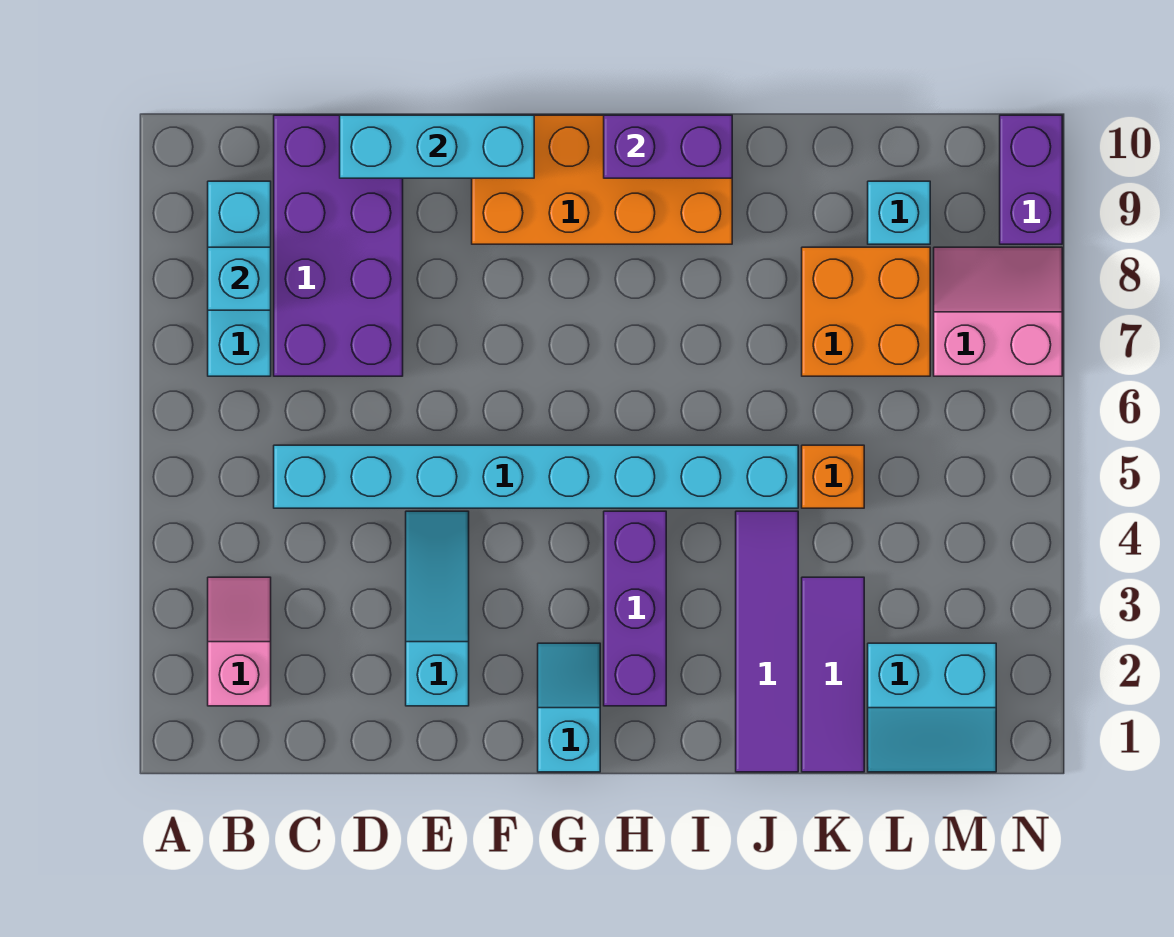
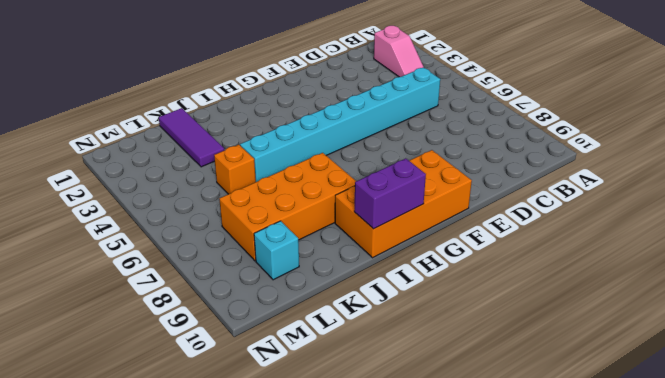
orange brick I7:L8 level 1 -> orange brick K7:L8 level 1
none -> cyan brick B7:B9 level 1
none -> purple brick C7:D10 level 1
none -> cyan slope E2:E4 level 1 top 2

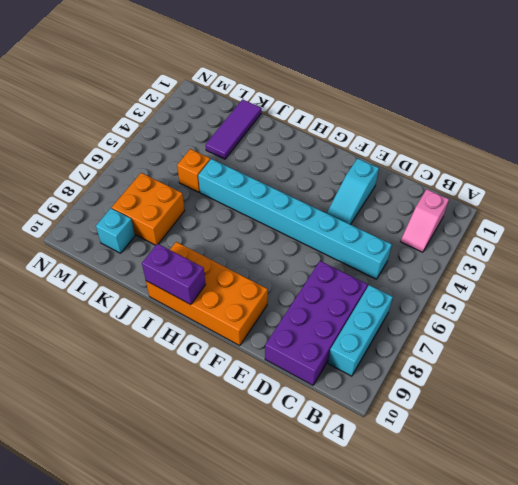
none -> cyan slope G1:G2 level 1 top 1
none -> purple brick H2:H4 level 1
none -> purple tile J1:J4 level 1

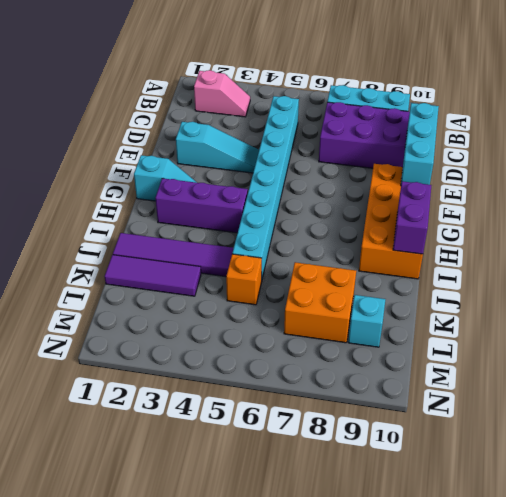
none -> cyan slope L1:M2 level 1 top 2
none -> pink slope M7:N8 level 1 top 7
none -> purple brick N9:N10 level 1

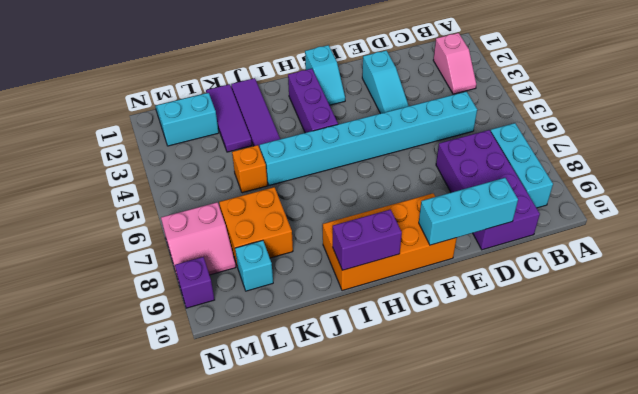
purple brick N9 level 1 -> purple brick N9:N10 level 1
none -> cyan brick B8 level 2

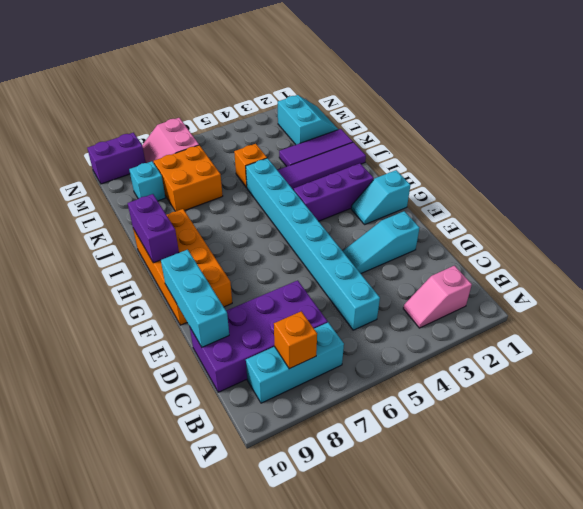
orange brick B8 level 2 -> cyan brick B8 level 2

